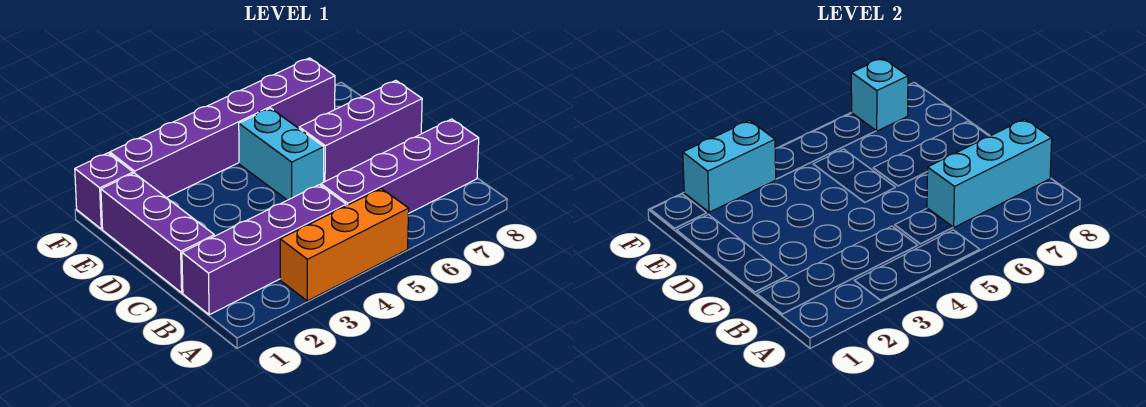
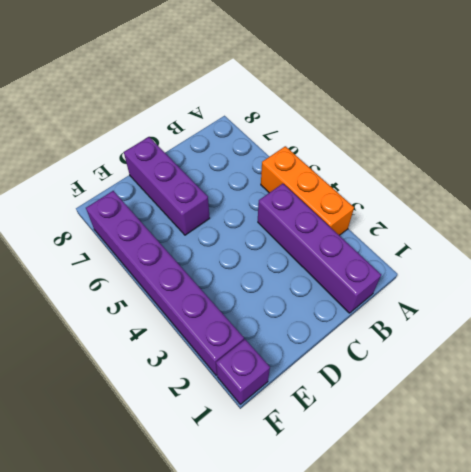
none -> purple brick B5:B8 level 1
none -> purple brick C1:E1 level 1

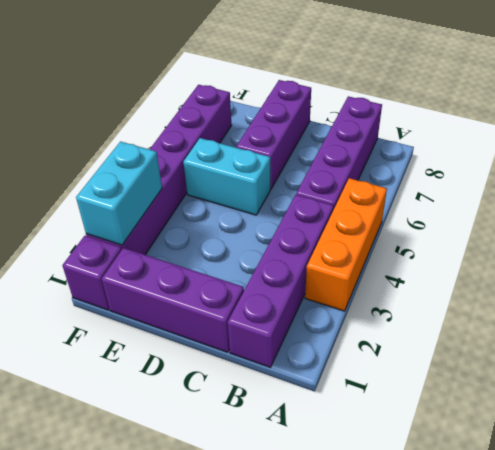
none -> cyan brick B6:B8 level 2
none -> cyan brick F7 level 2

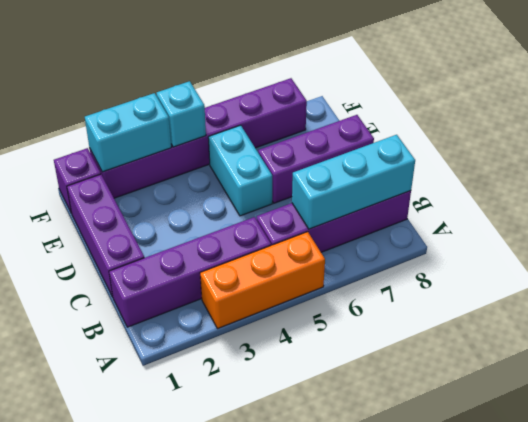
cyan brick F4 level 2 -> cyan brick F7 level 2

